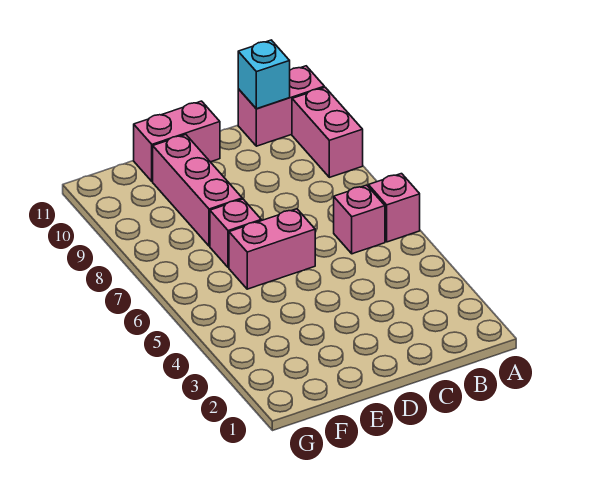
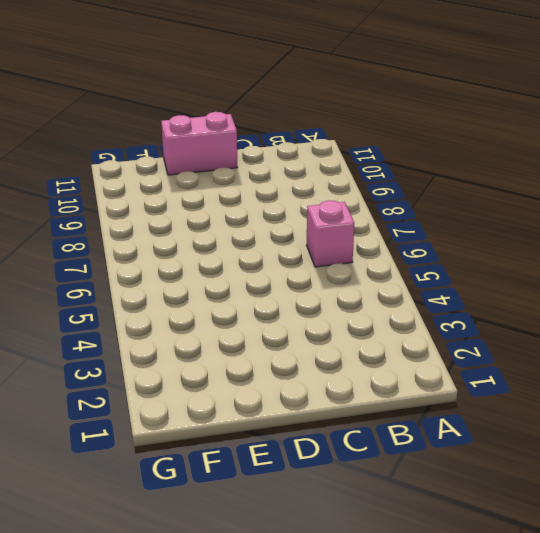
none -> pink brick A6 level 1
none -> pink brick A9:A10 level 1

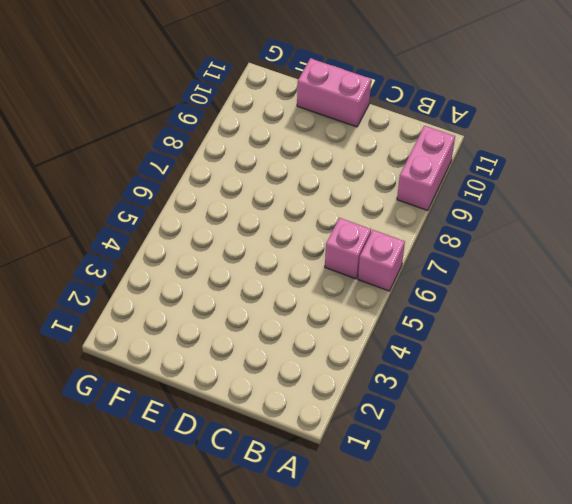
none -> pink brick A11:B11 level 1
none -> pink brick D6:E6 level 1

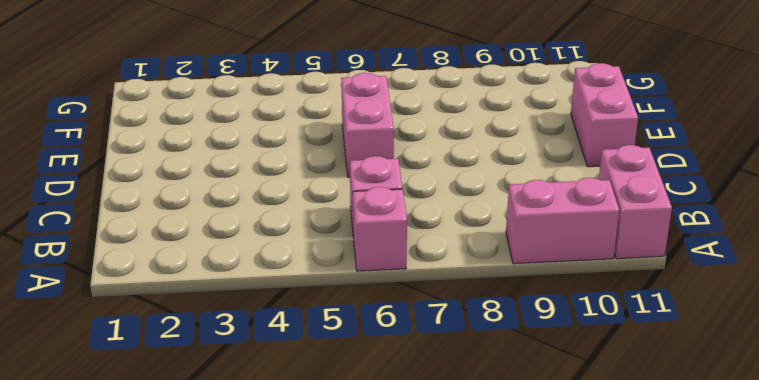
none -> pink brick E7 level 1
none -> pink brick E8:E10 level 1

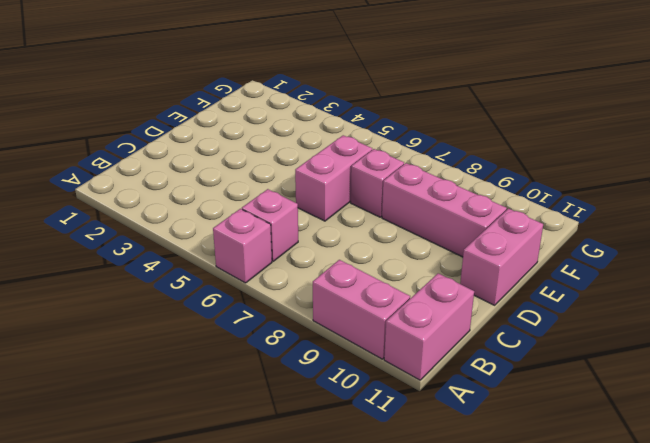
none -> cyan brick B11 level 2

